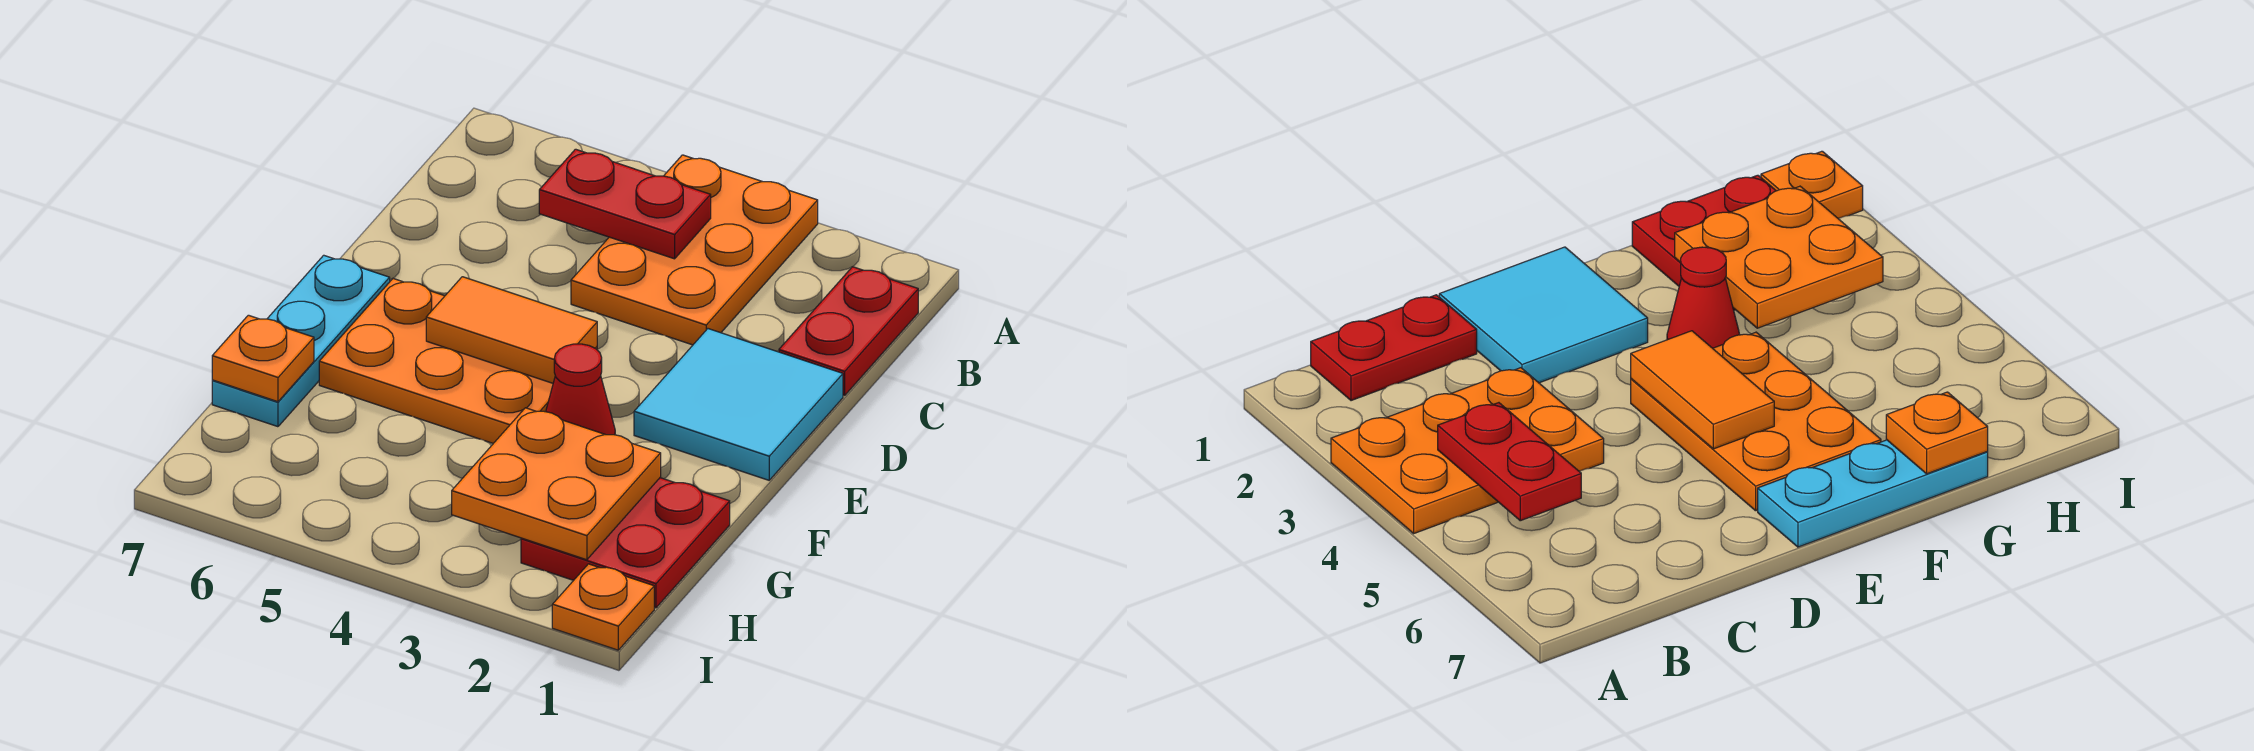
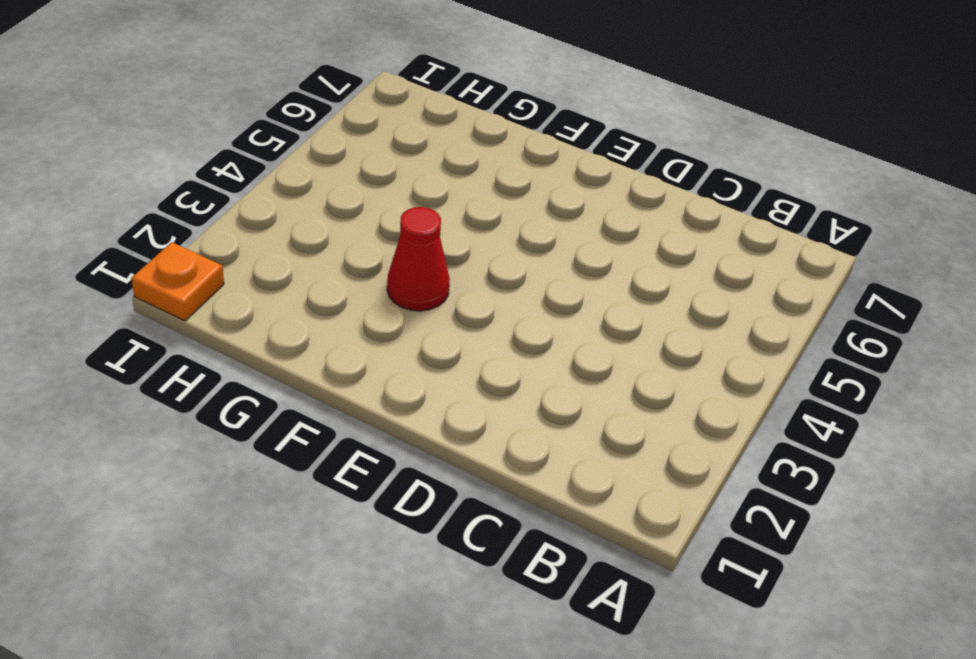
none -> orange plate A3:C4 level 1
none -> red plate B1:C1 level 1
none -> cyan tile D1:E2 level 1

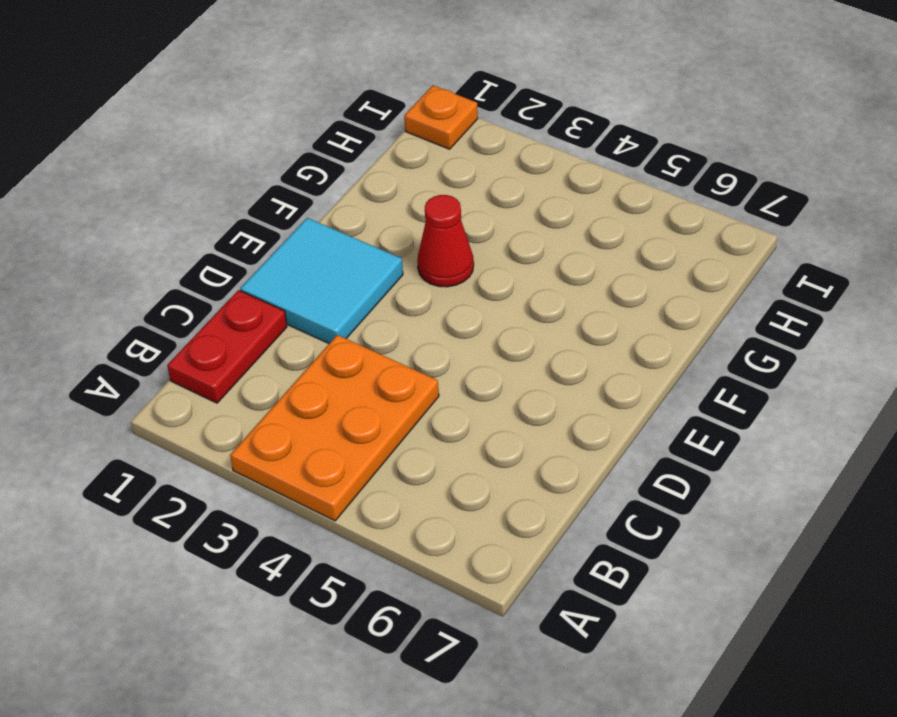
none -> orange plate E4:F6 level 1
none -> cyan plate E7:G7 level 1
none -> red plate G1:H2 level 1

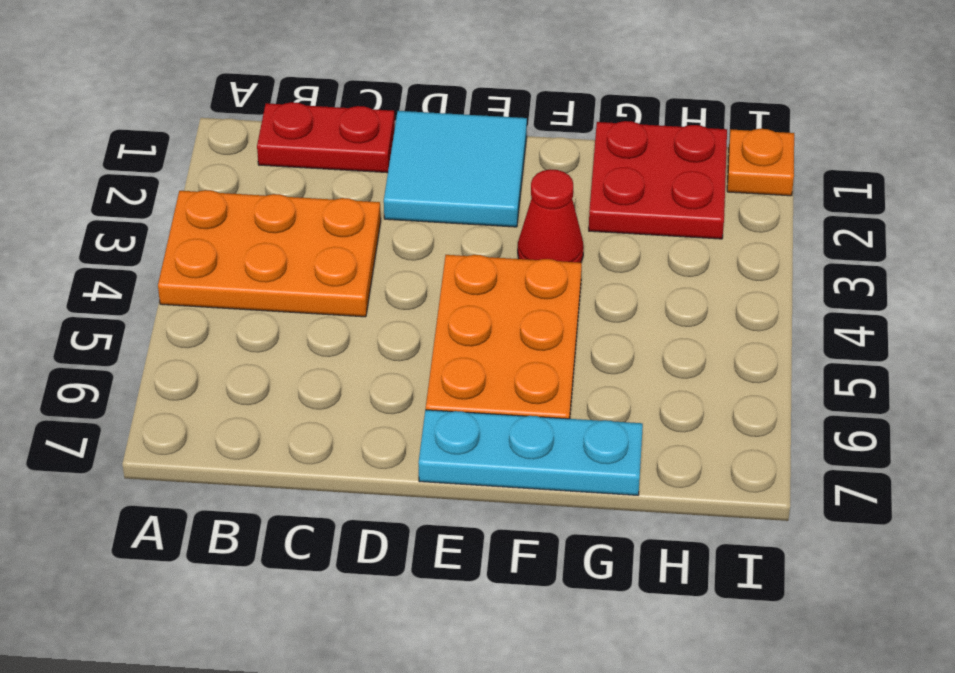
none -> red plate B4:B5 level 2
none -> orange tile E4:E5 level 2
none -> orange plate G2:H3 level 2

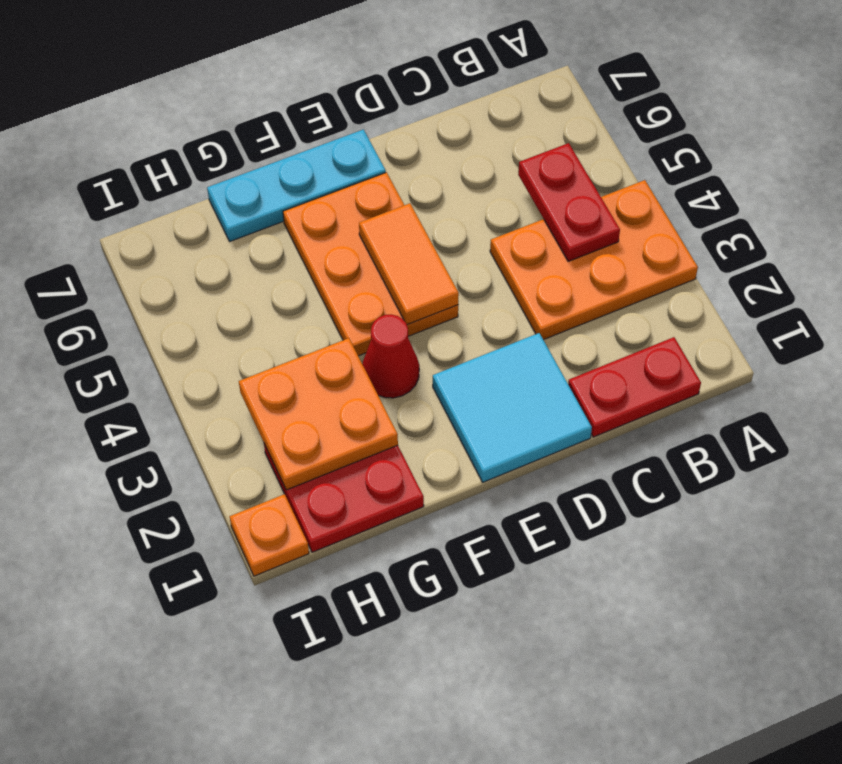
none -> orange plate G7 level 2

